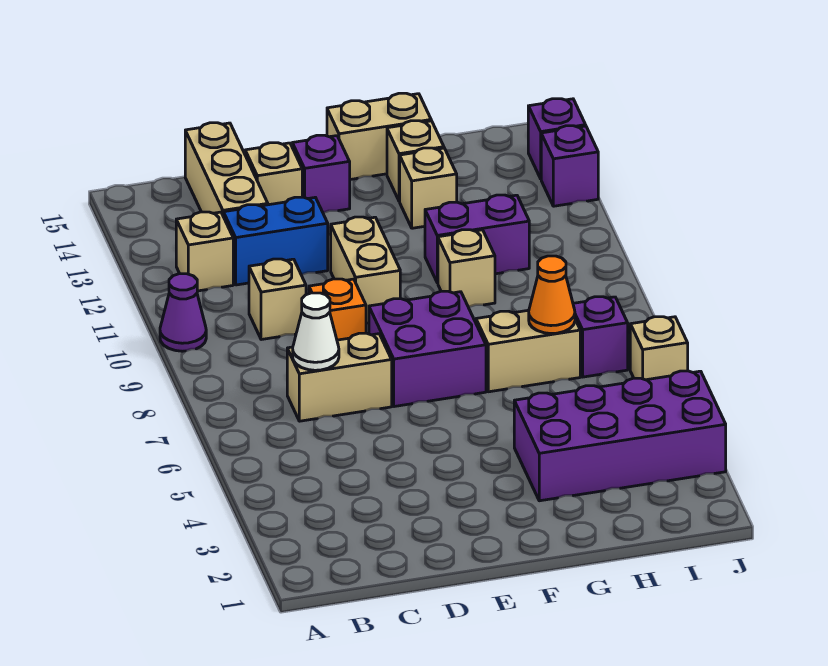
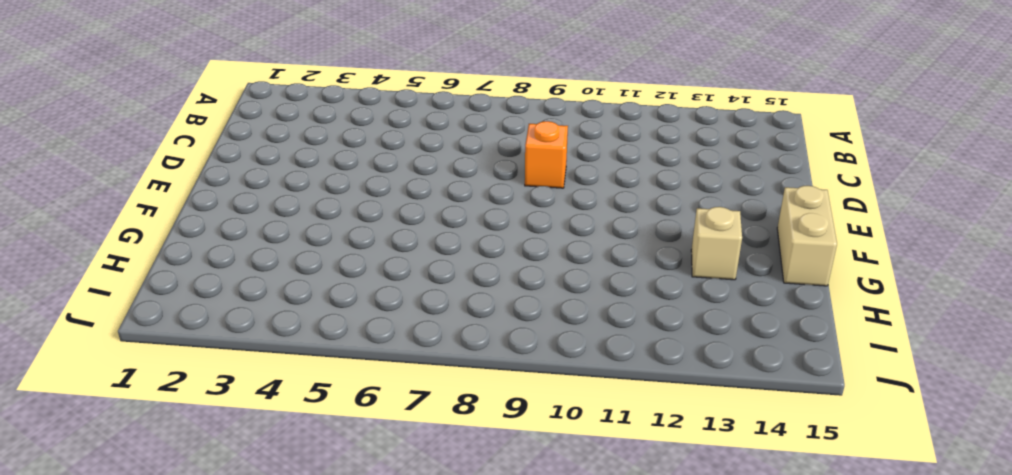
none -> purple cone A10 level 1
none -> tan brick B12 level 1
none -> tan brick C7:D7 level 1

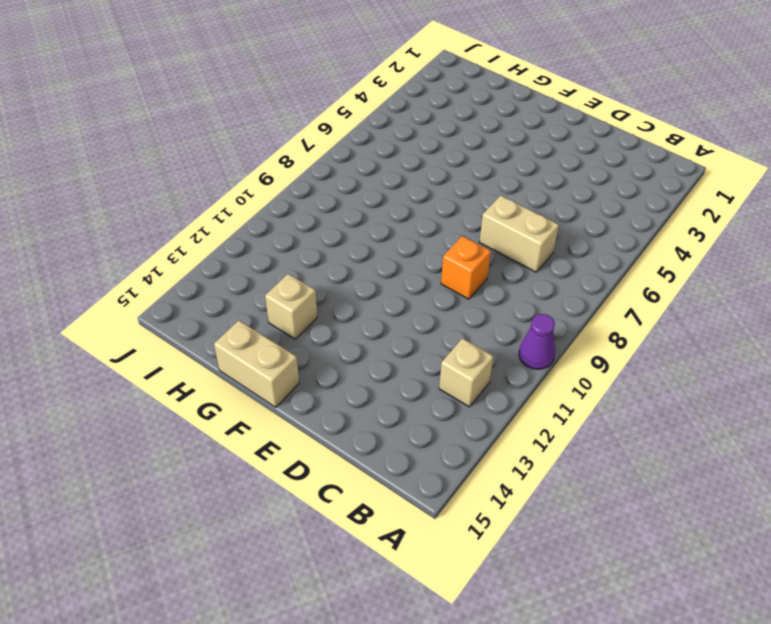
none -> tan brick C10 level 1
none -> blue brick C12:D12 level 1
none -> tan brick C13:C15 level 1

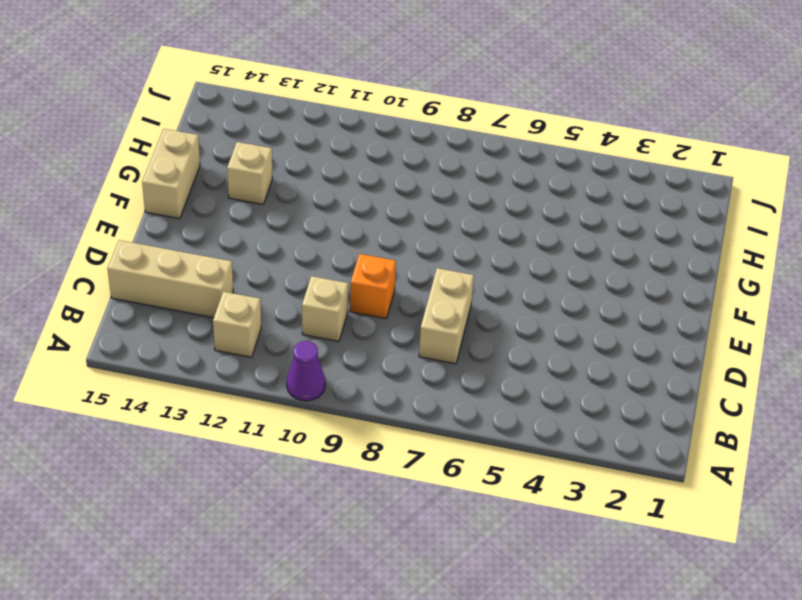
none -> blue brick C12:D12 level 1
none -> tan brick D14 level 1
none -> purple brick E7:F8 level 1

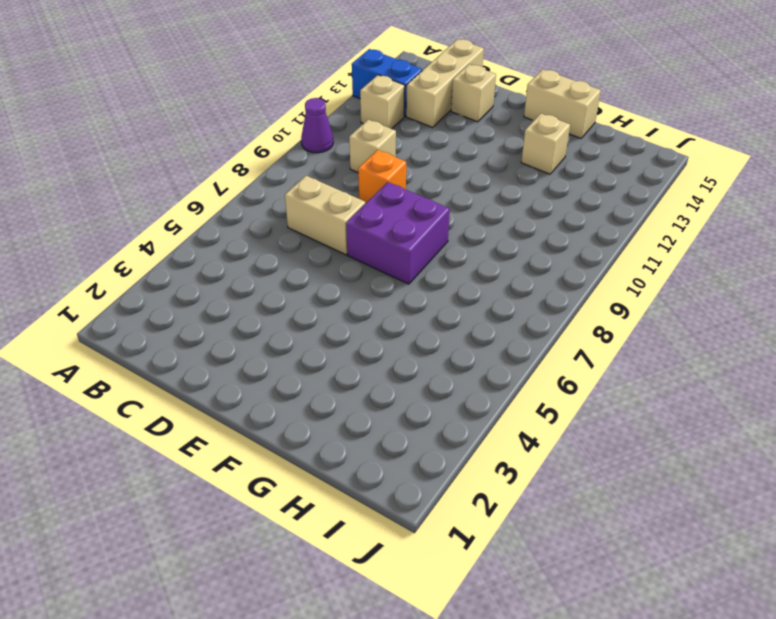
blue brick A13:B13 level 1 -> blue brick C12:D12 level 1
none -> tan brick E10:E11 level 1
none -> purple brick E14 level 1
none -> purple brick G3:J4 level 1

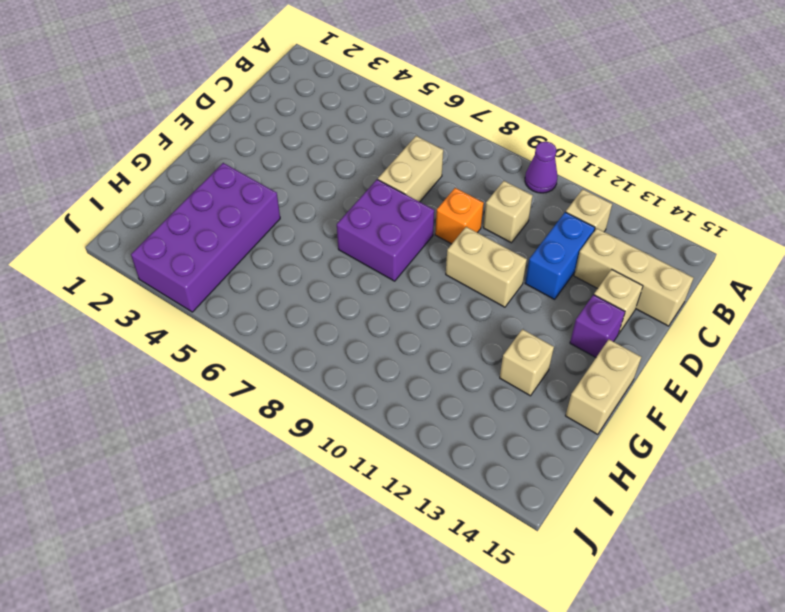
none -> tan brick G7:H7 level 1
none -> tan brick G10 level 1
none -> purple brick G11:H11 level 1

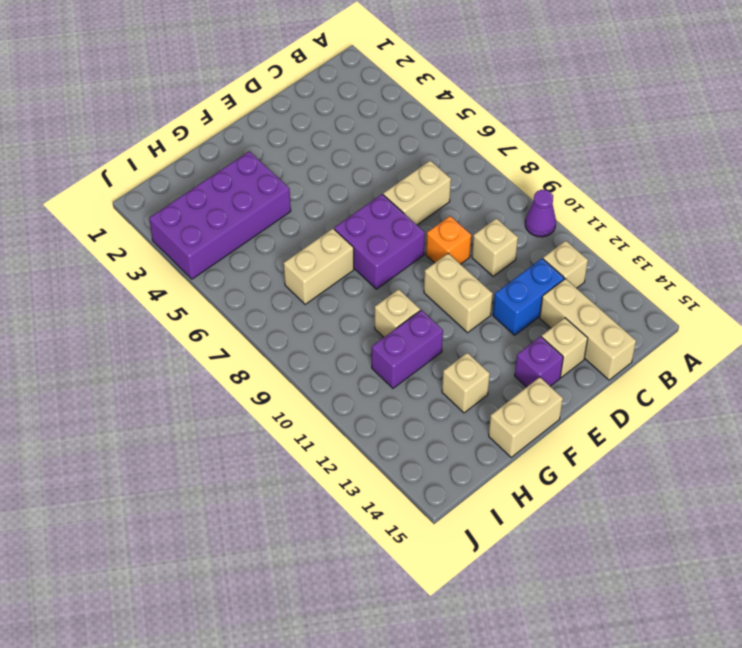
none -> tan brick G14 level 1
none -> purple brick I7 level 1
none -> tan brick J6 level 1

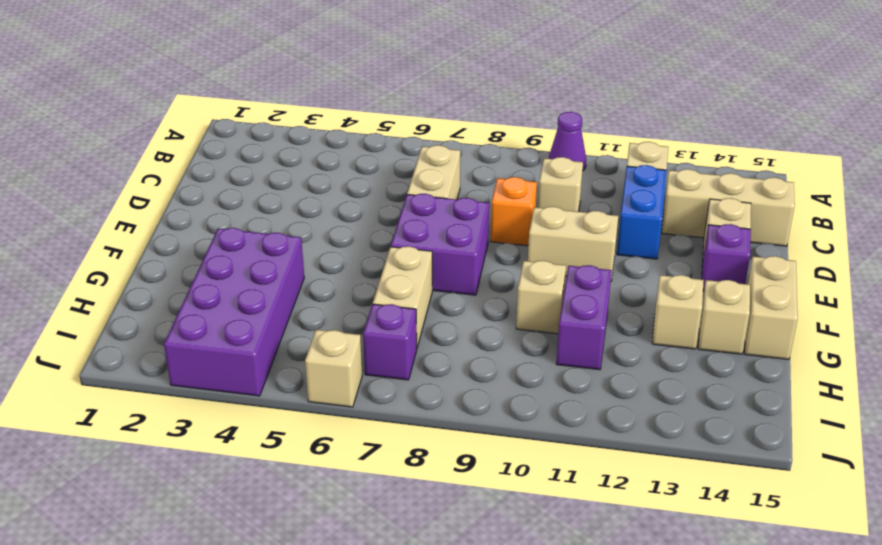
none -> purple brick J13 level 1
none -> purple brick J14 level 1
none -> white cone C7 level 2

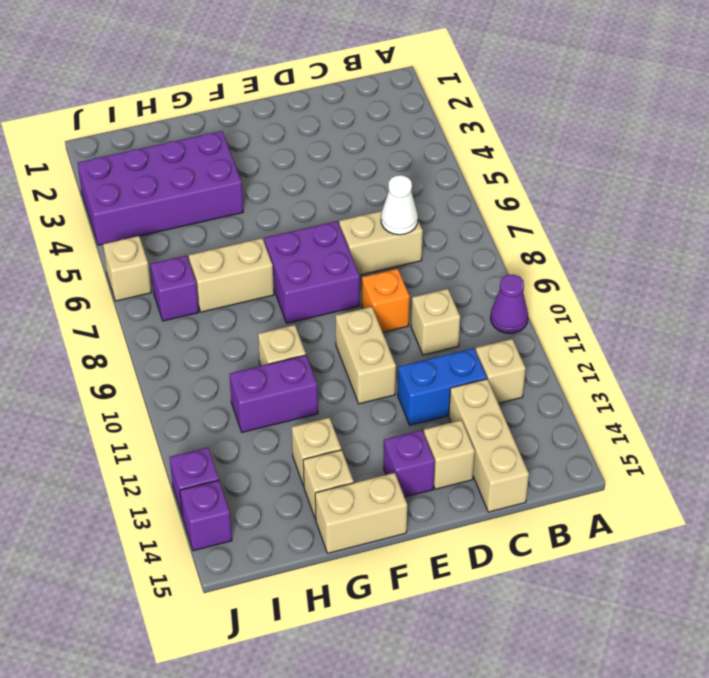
none -> orange cone H7 level 2

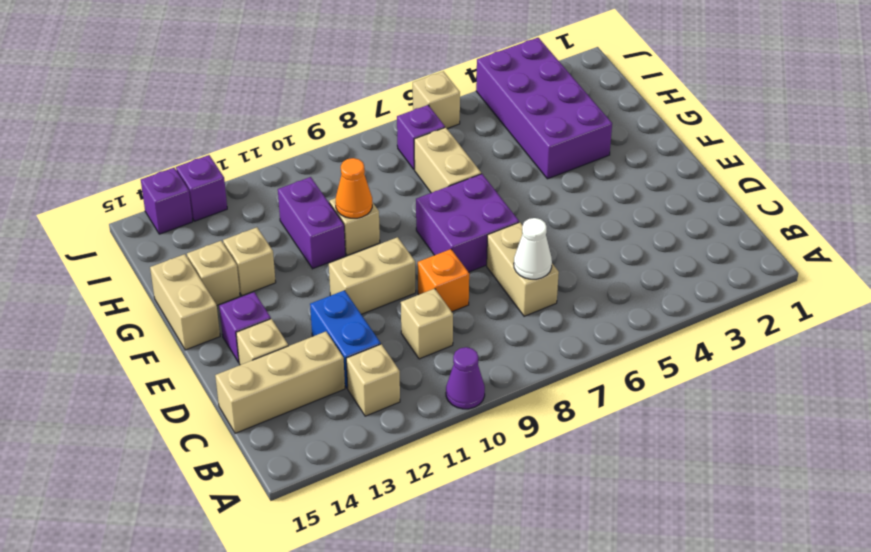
orange cone G10 level 2 -> orange cone H7 level 2

